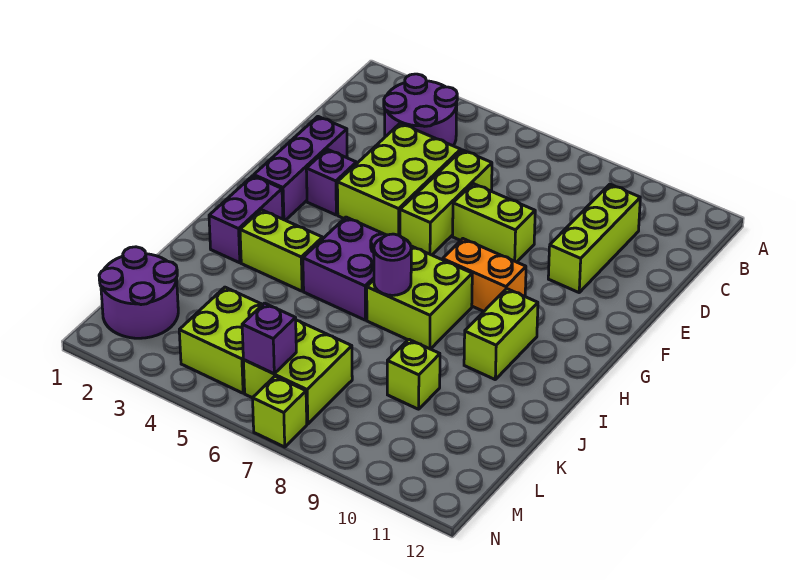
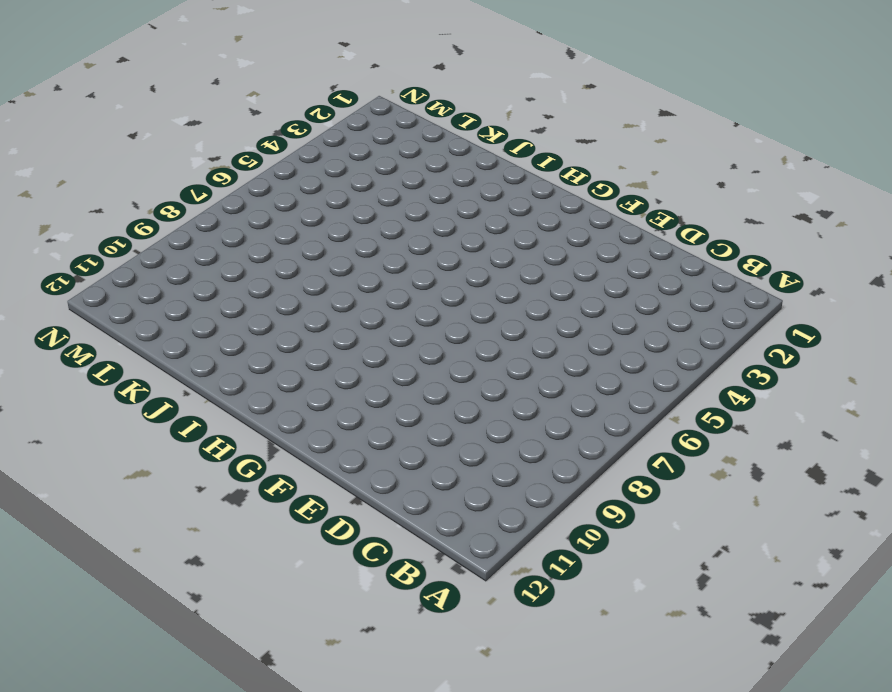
none -> purple round brick B3:C4 level 1
none -> lime brick C10:E10 level 1
none -> lime brick D4:F5 level 1

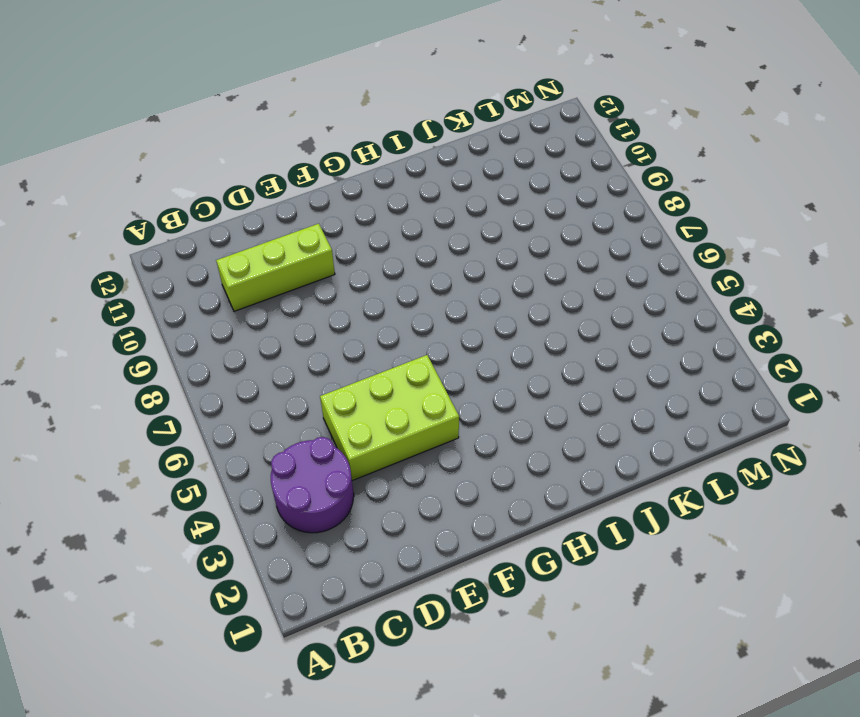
none -> lime brick D6:F6 level 1
none -> purple brick E2:G2 level 1
none -> lime brick E7:E8 level 1

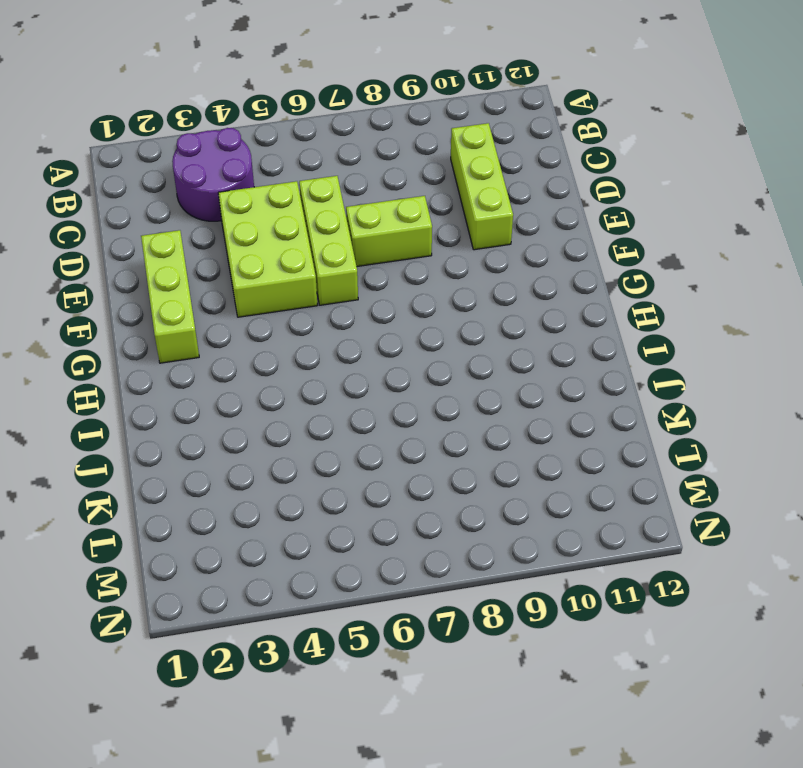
lime brick E2:G2 level 1 -> purple brick E2:G2 level 1
none -> purple brick F3 level 1
none -> orange brick G8:G9 level 1
none -> purple brick H2:I2 level 1

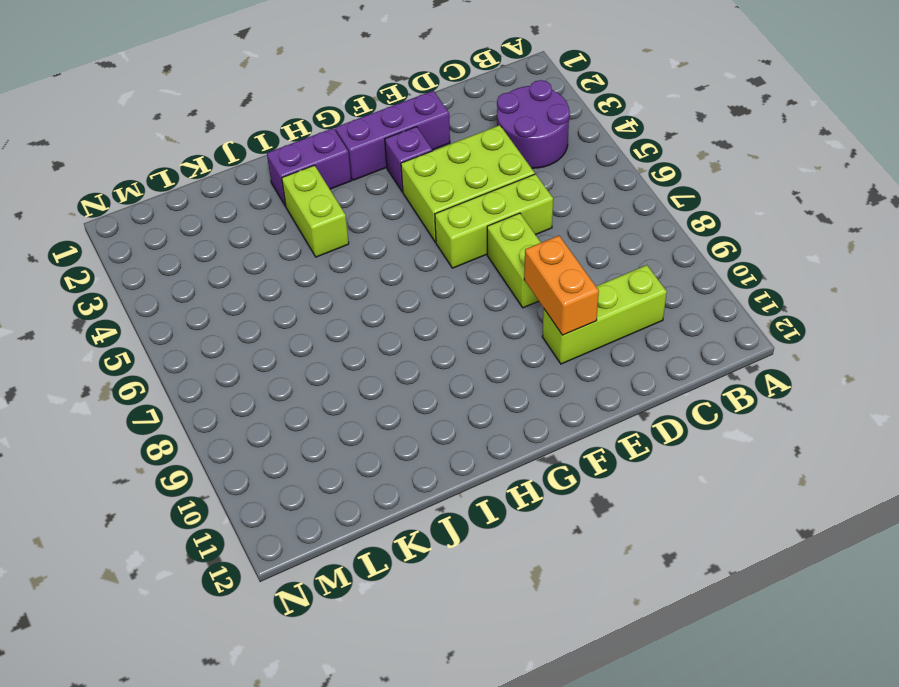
orange brick E9:E10 level 2 -> orange brick G8:G9 level 1
none -> purple brick H5:I6 level 1
none -> lime brick H7:I8 level 1
none -> lime brick H10:I10 level 1

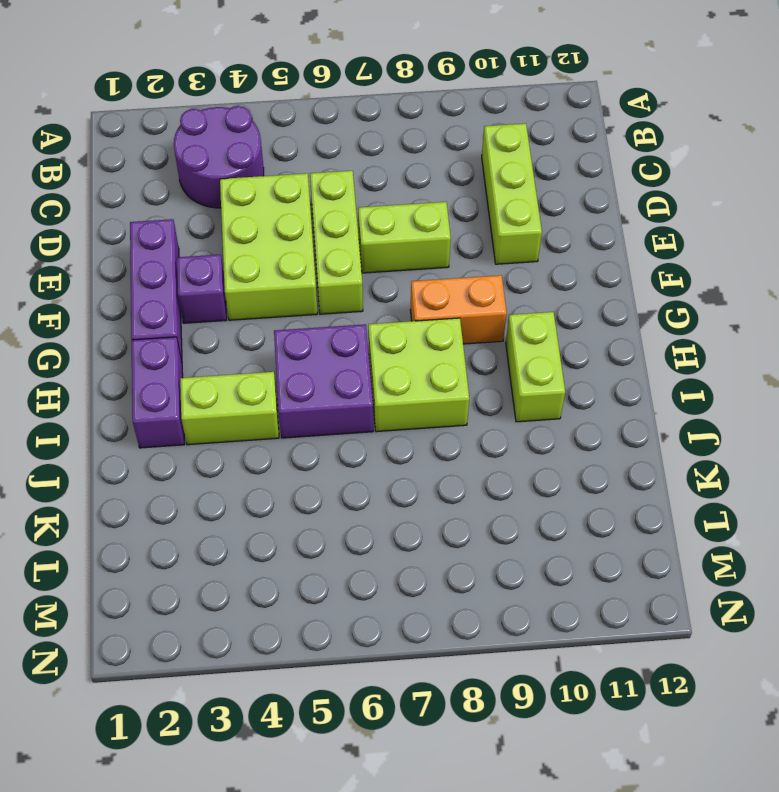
none -> lime brick K9 level 1
none -> purple round brick L1:M2 level 1
none -> lime brick L4:M5 level 1

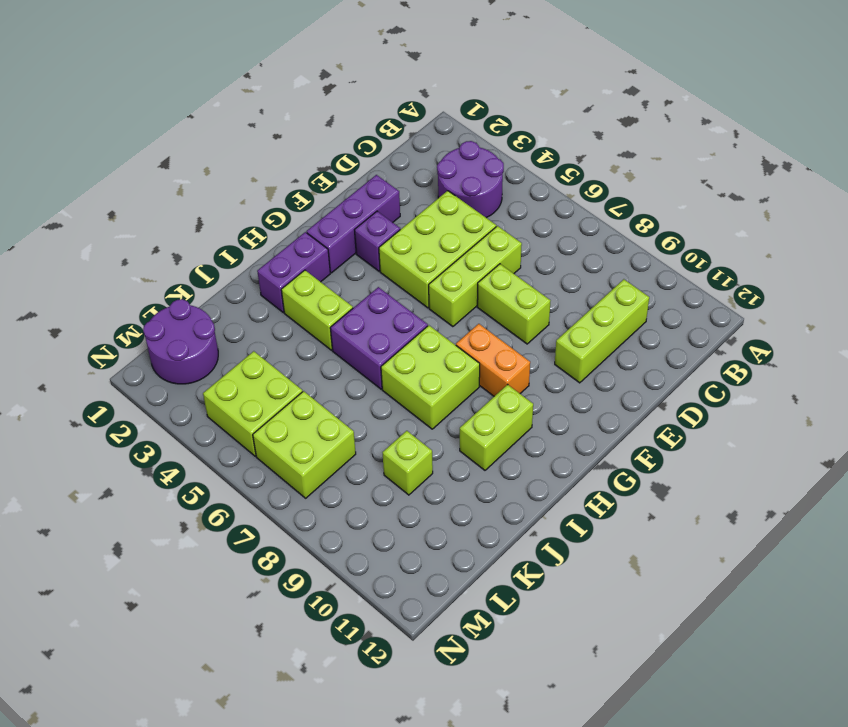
none -> lime brick N7 level 1
none -> purple round brick I7 level 2
none -> purple brick M6 level 2

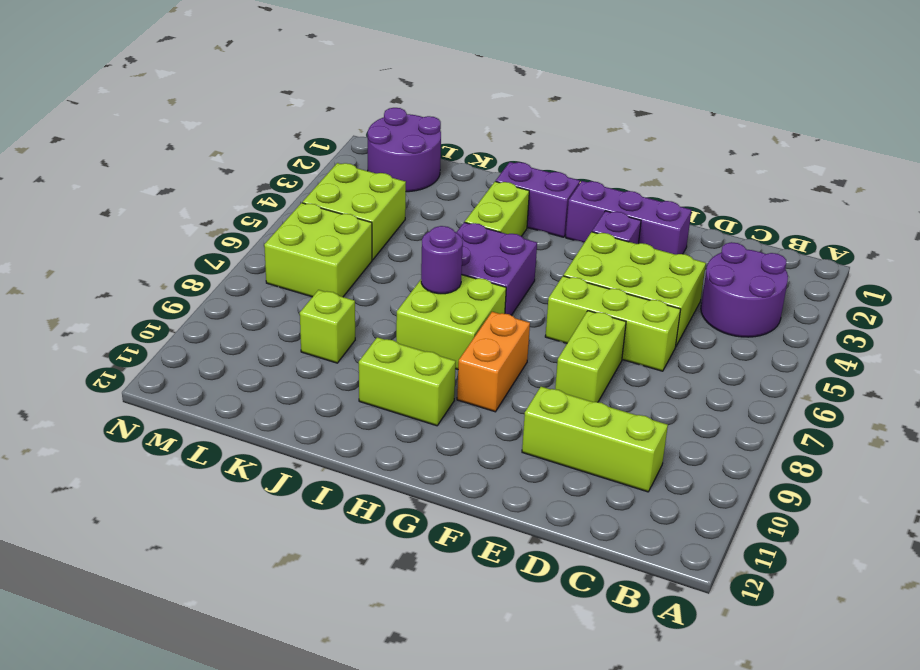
none -> lime brick N7 level 1
none -> purple brick M6 level 2

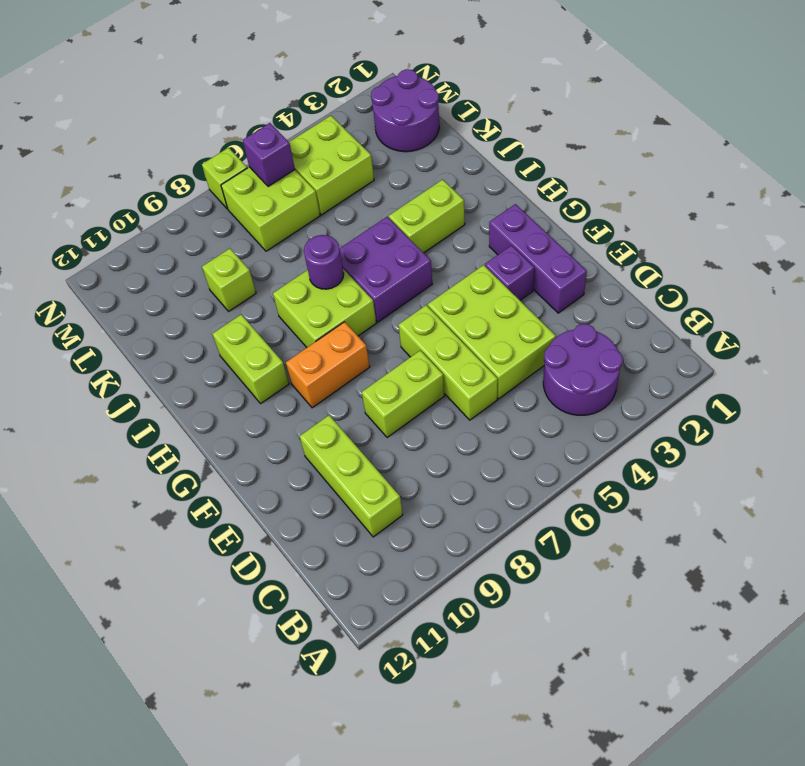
none -> purple brick H2:I2 level 1

